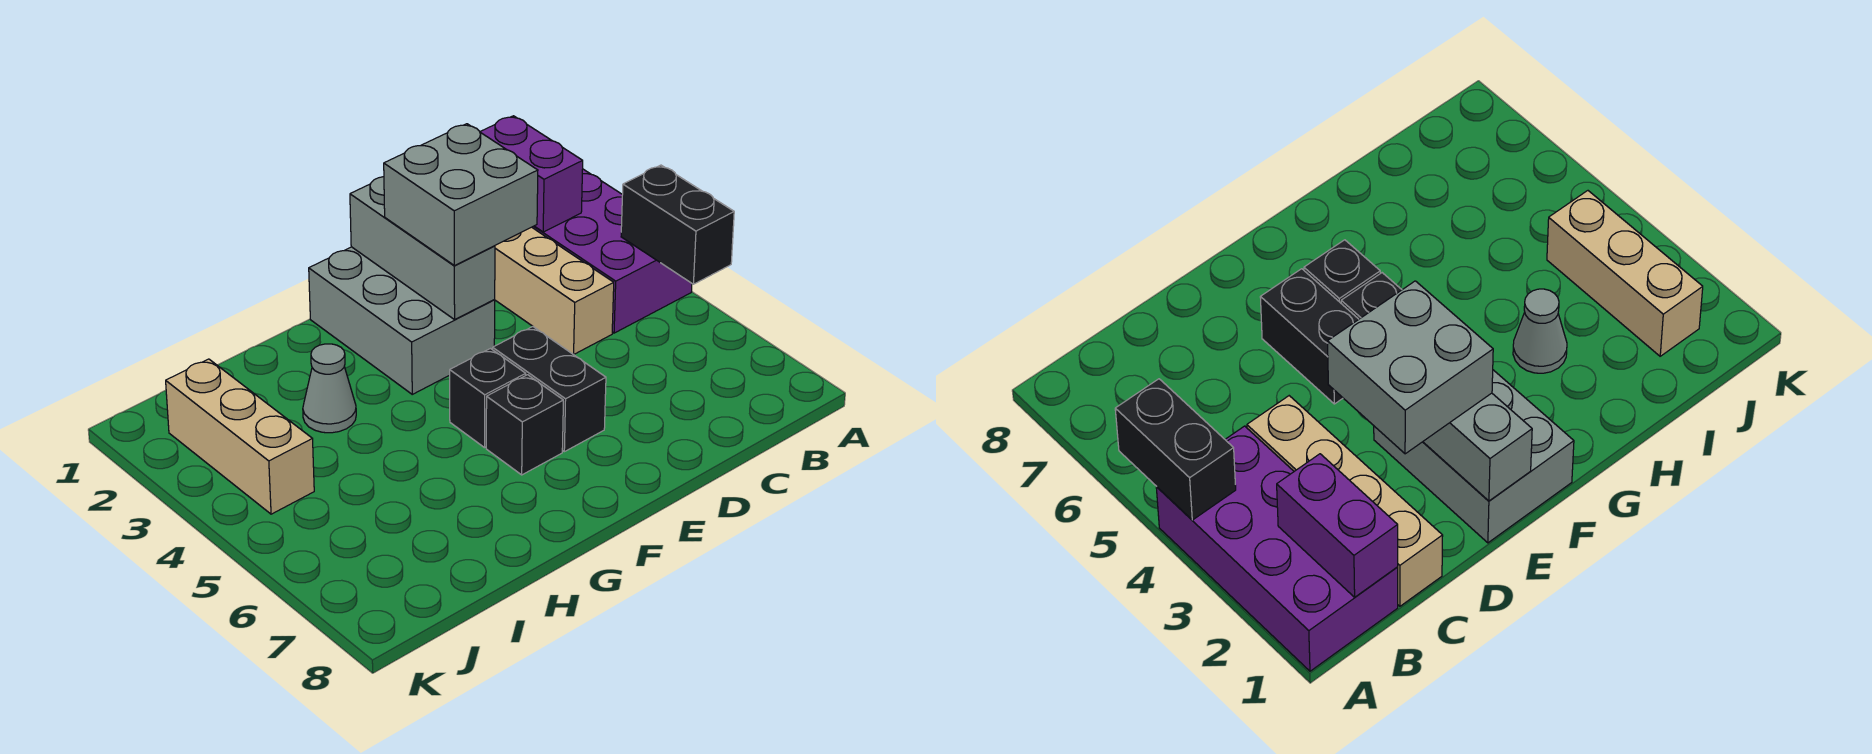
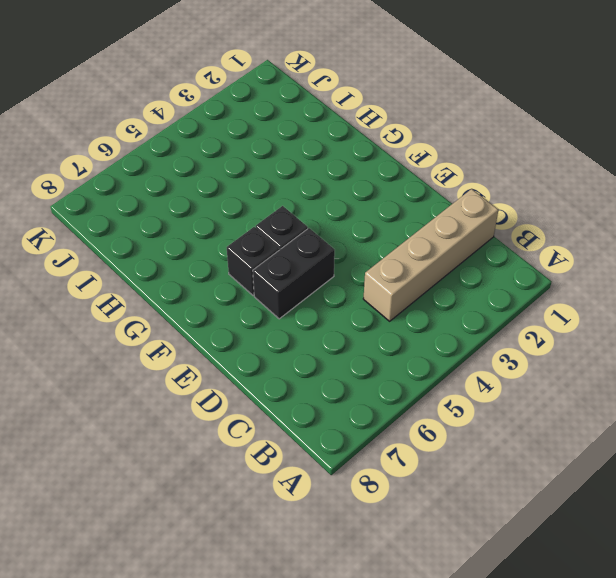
none -> purple brick A1:B4 level 1
none -> grey brick E1:F3 level 1
none -> grey cone H3 level 1

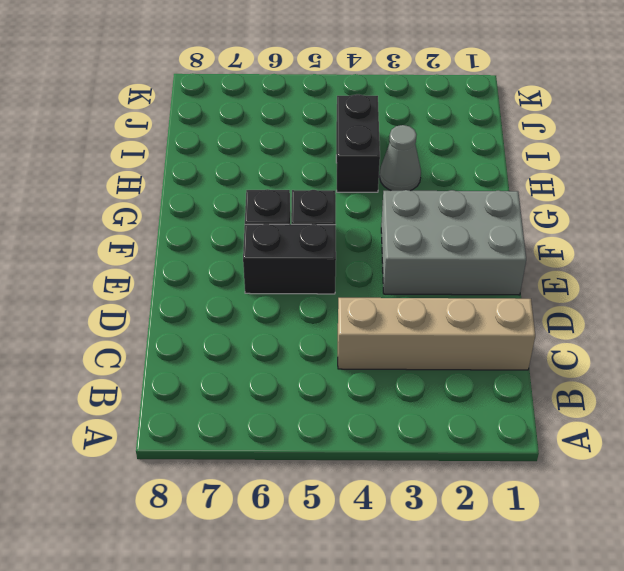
black brick H4:I4 level 1 -> black brick A4:A5 level 2
none -> purple brick A1:B4 level 1
none -> tan brick J2:J4 level 1
none -> purple brick B1:B2 level 2

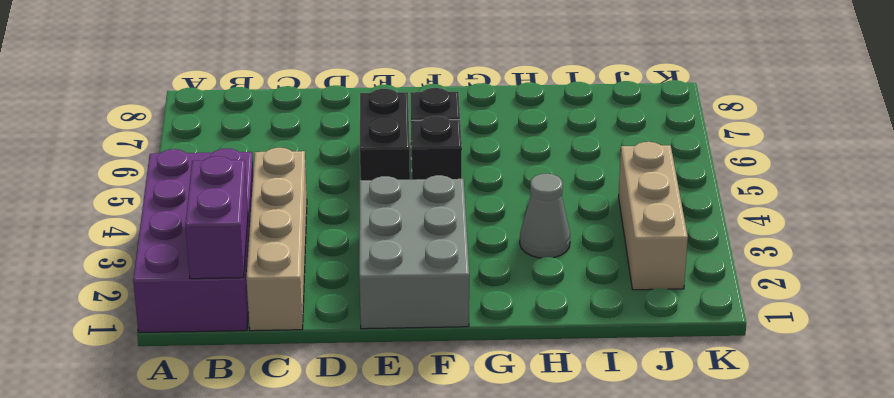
none -> black brick A4:A5 level 2
none -> grey brick E1:E3 level 2
none -> grey brick D2:E3 level 3

